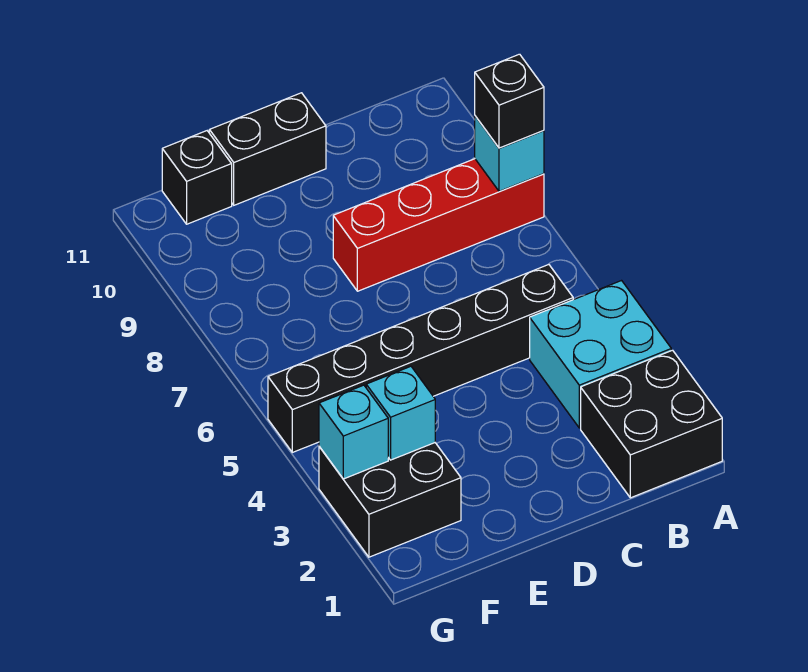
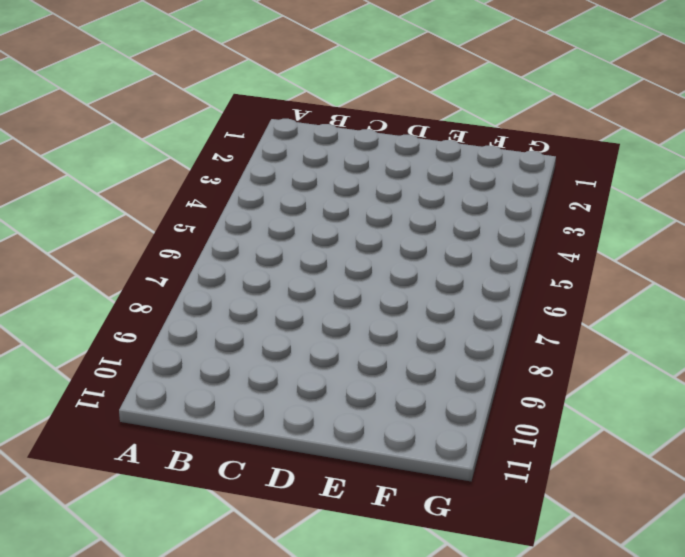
none -> black brick A1:B2 level 1
none -> cyan brick A3:B4 level 1

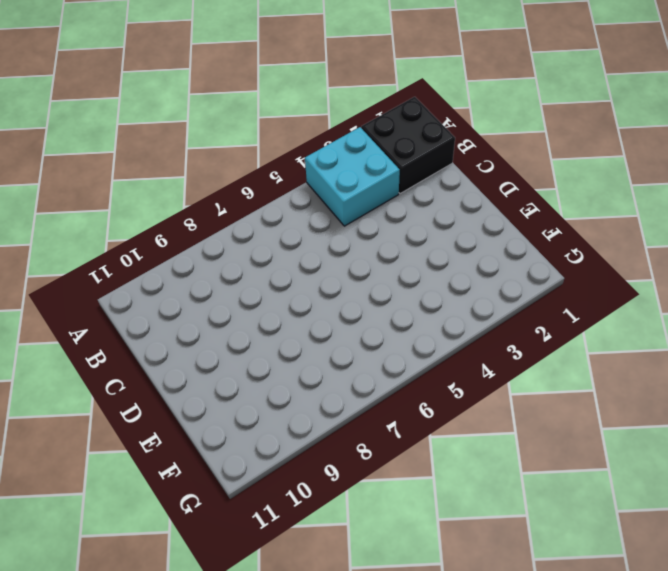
none -> red brick A8:D8 level 1
none -> black brick B5:G5 level 1

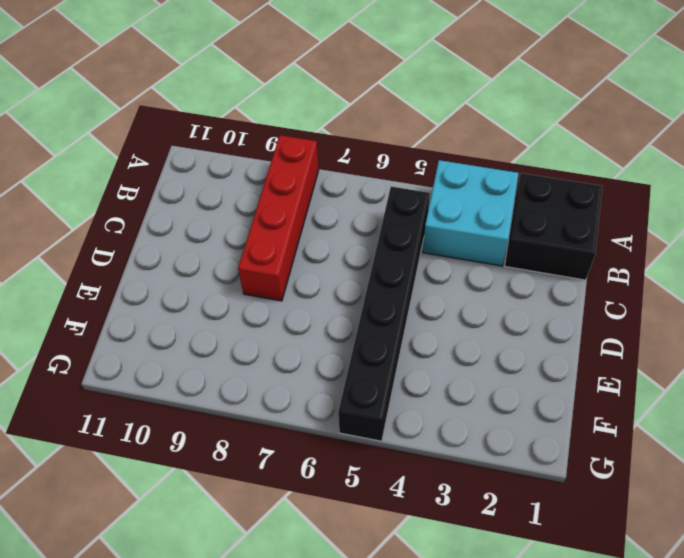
none -> black brick D11:E11 level 1
none -> black brick F2:G3 level 1

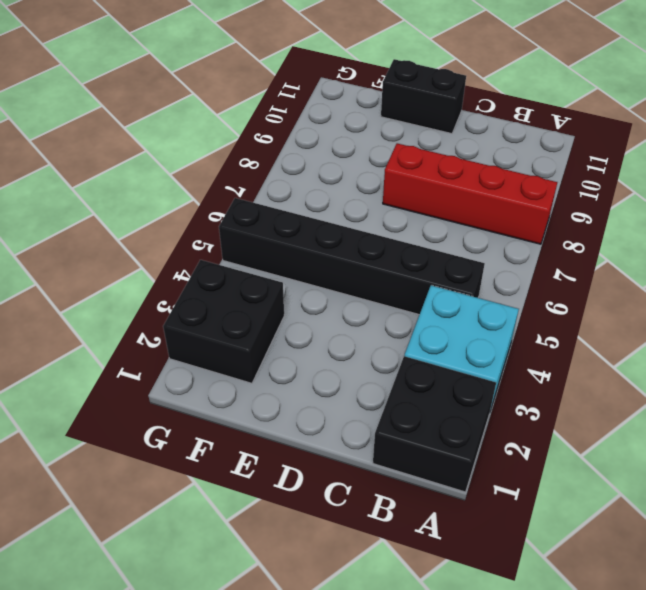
none -> black brick F11 level 1
none -> cyan brick A8 level 2

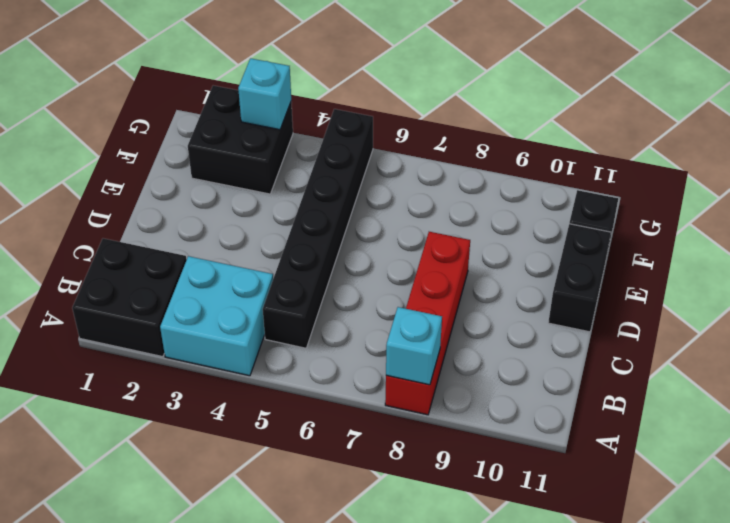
none -> cyan brick F3 level 2
none -> black brick A8 level 3

